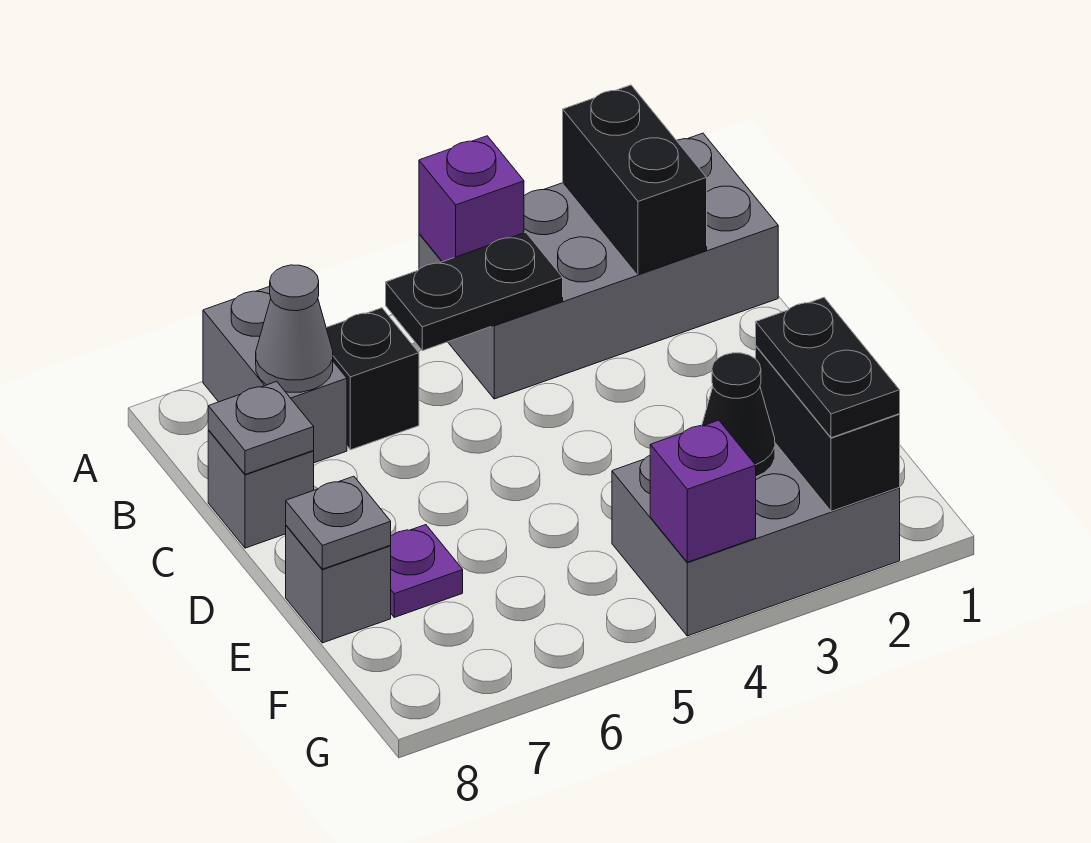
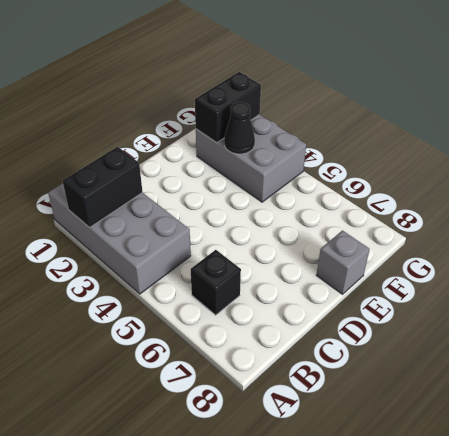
none -> grey brick A7:B7 level 1
none -> grey brick C8 level 1
none -> purple plate E7 level 1

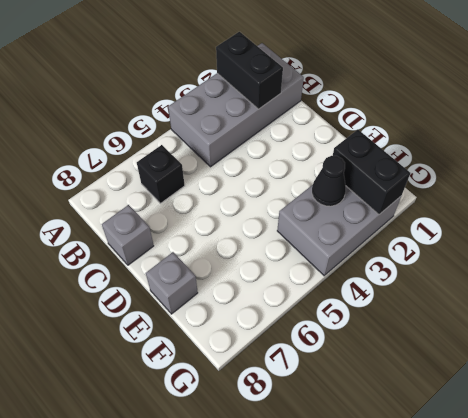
none -> grey brick A7:B7 level 1
none -> purple plate E7 level 1
none -> purple brick A4 level 2

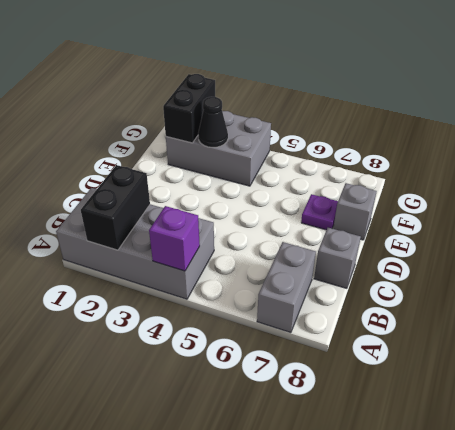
none -> black brick B6 level 1
none -> black plate B4:B5 level 2
none -> grey cone B7 level 2

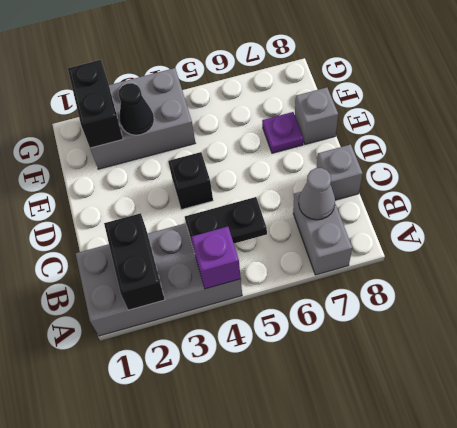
black brick D4 level 1 -> black brick B6 level 1
none -> grey plate C8 level 2
none -> grey plate E8 level 2
none -> purple brick G4 level 2

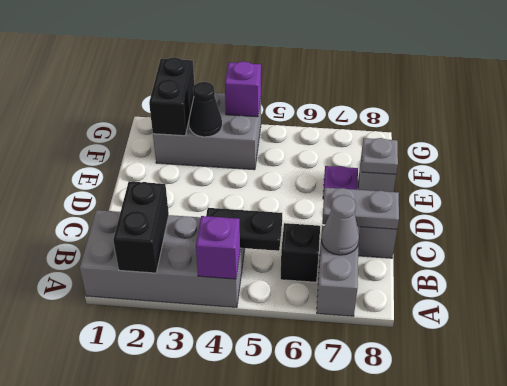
grey plate C7:C8 level 2 -> grey plate C8 level 2
none -> black plate F2:G2 level 3

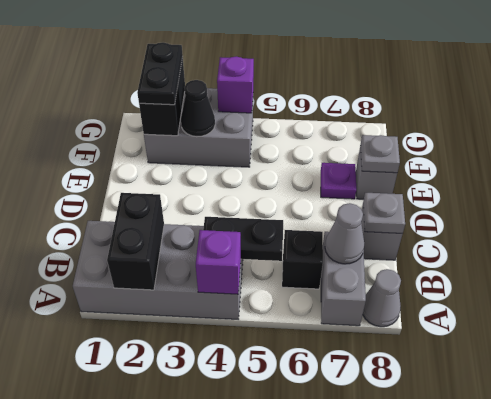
grey cone A8 level 1 -> none

